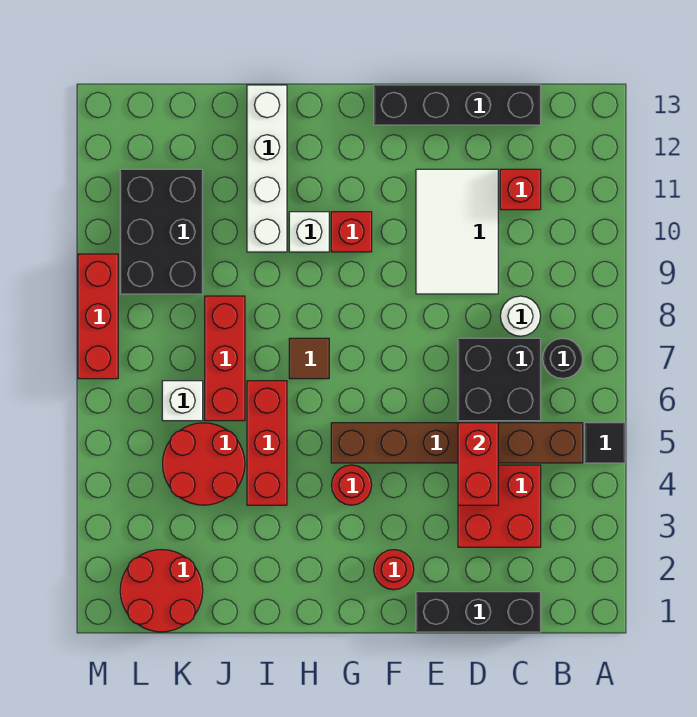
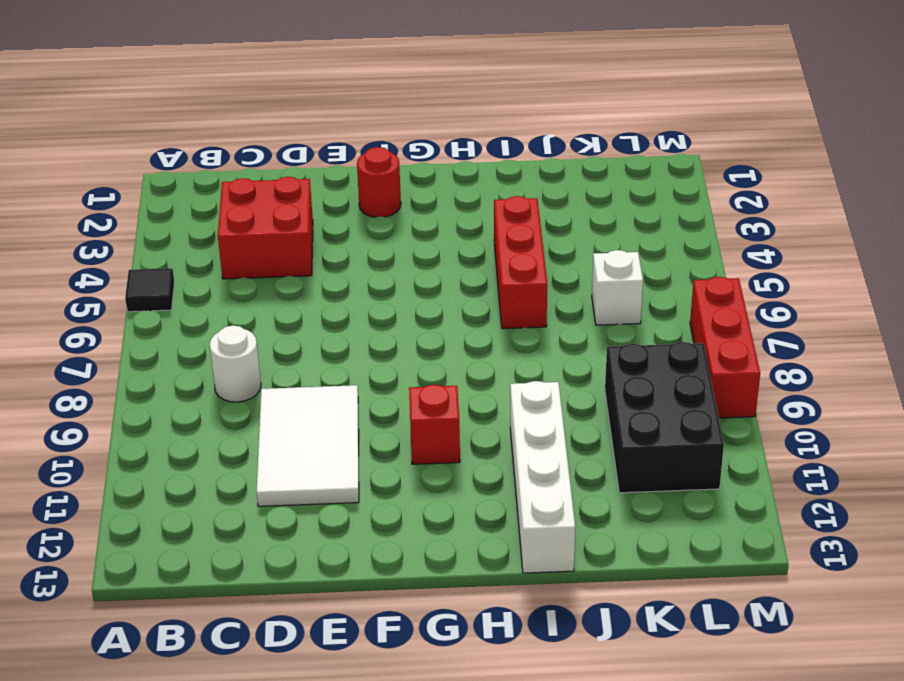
none -> brown brick B5:G5 level 1
none -> black round brick B7 level 1
none -> black brick C1:E1 level 1

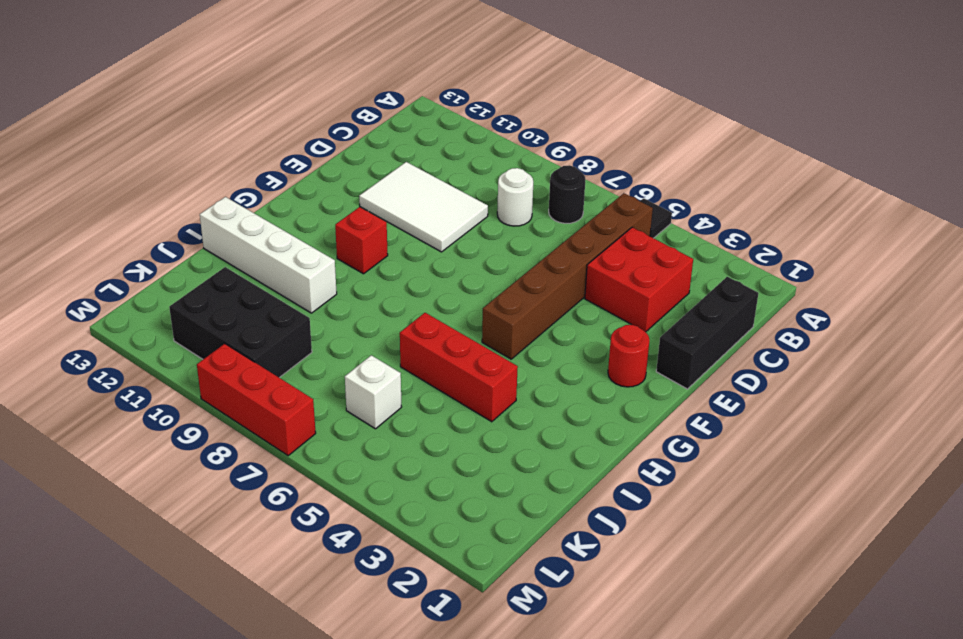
none -> black brick C6:D7 level 1
none -> red brick C11 level 1
none -> black brick C13:F13 level 1

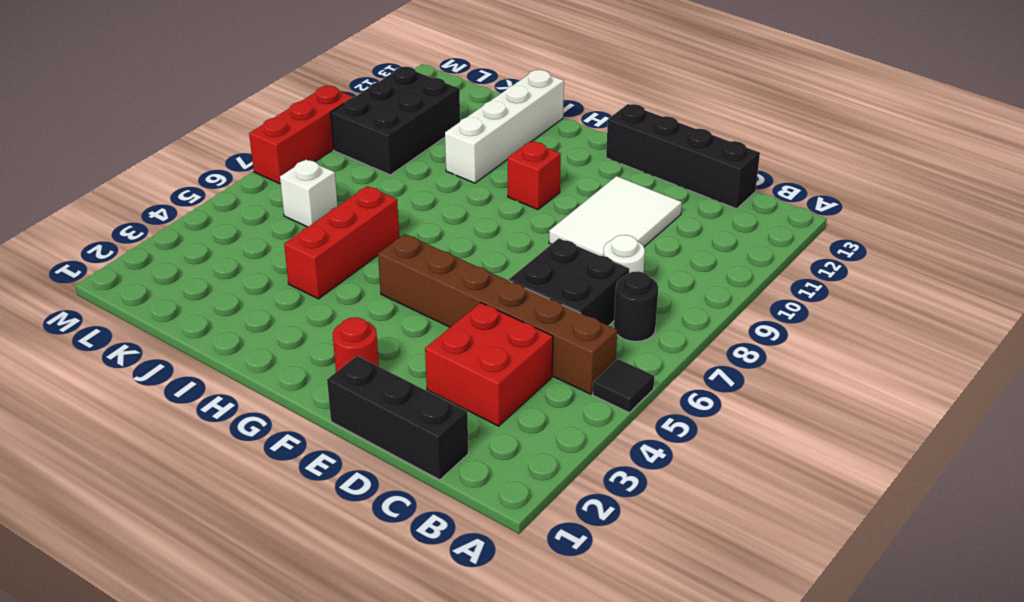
none -> red brick C11 level 1
none -> red round brick G4 level 1
none -> brown tile H7 level 1

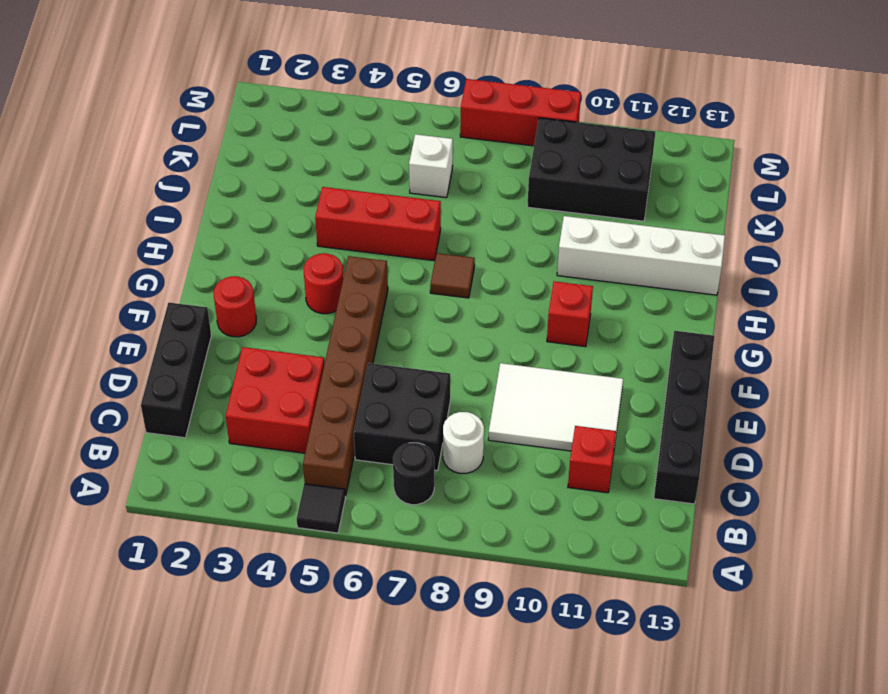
none -> white brick H10 level 1
none -> red round brick J4:K5 level 1
none -> red brick J6:J8 level 1

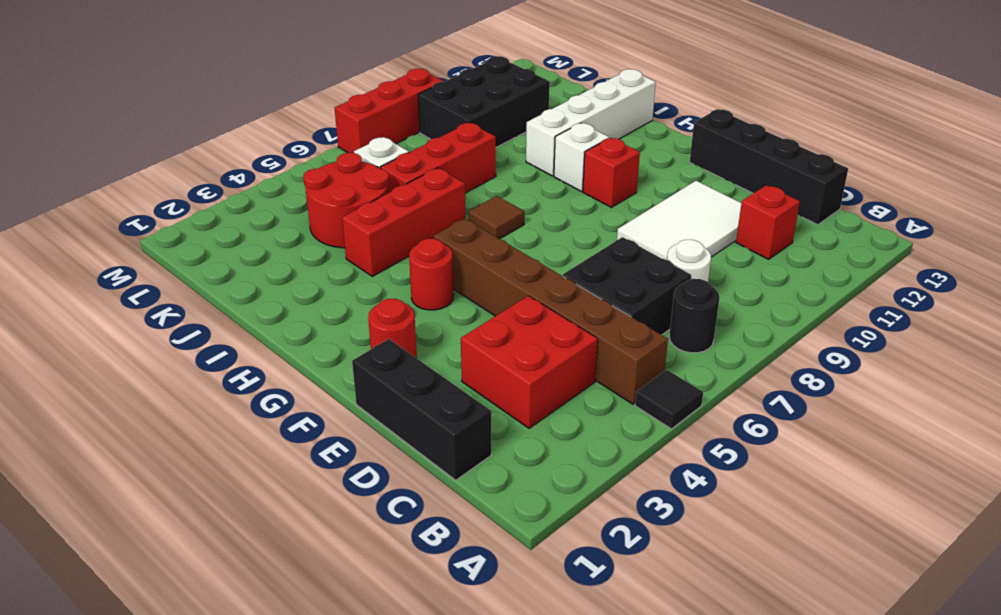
none -> red round brick K1:L2 level 1
none -> red brick D4:D5 level 2

